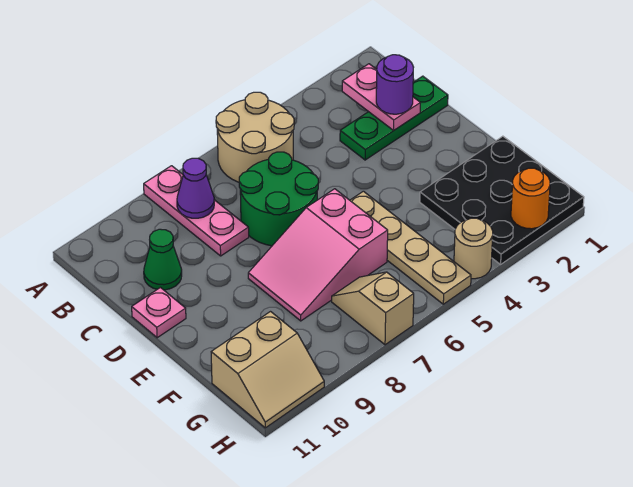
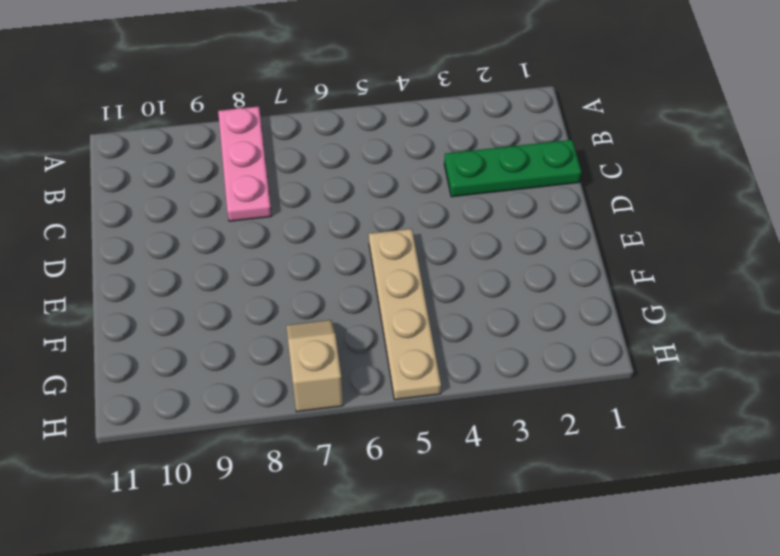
none -> tan round brick A5:B6 level 1
none -> green round brick C6:D7 level 1
none -> green cone C10 level 1

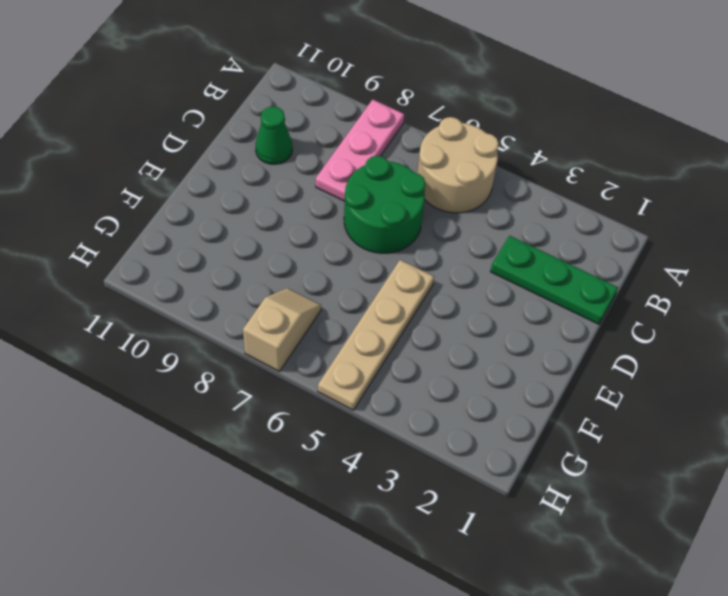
none -> pink plate D11 level 1
none -> pink slope E6:F8 level 1 top 6
none -> black plate F1:H3 level 1

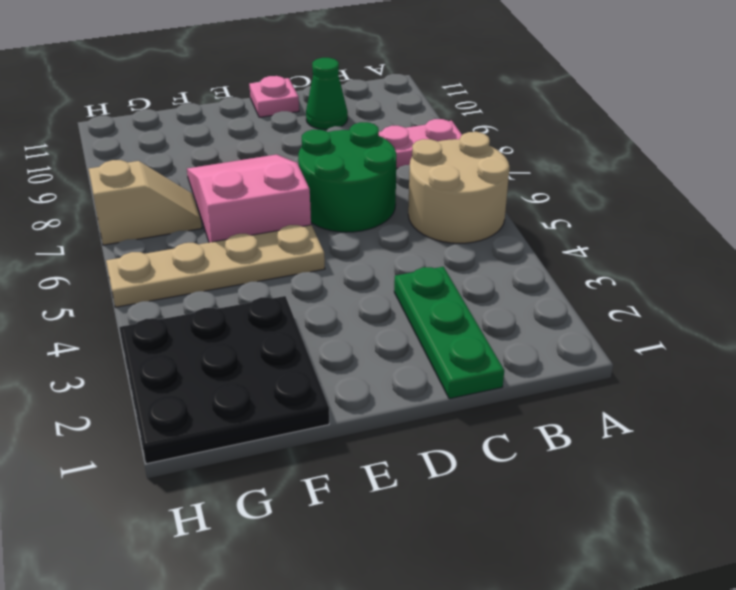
none -> tan slope G10:H11 level 1 top G
none -> tan round brick H4 level 1
none -> pink plate B2:C2 level 2

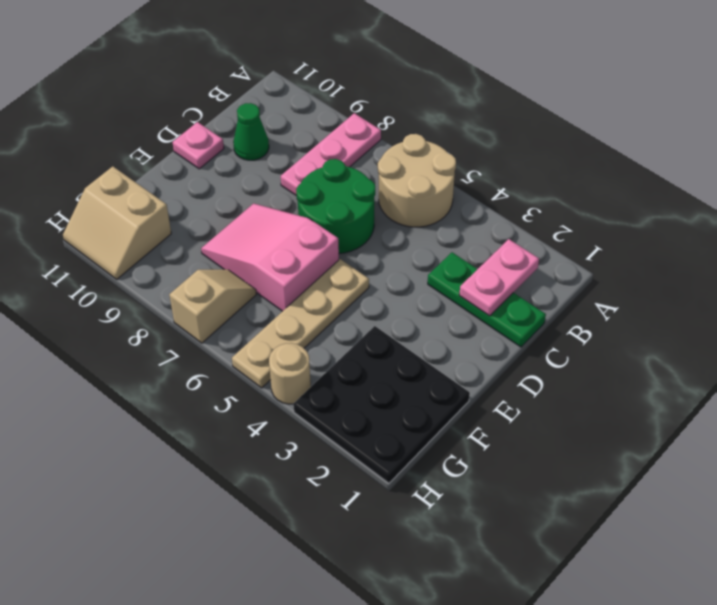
none -> purple cone B8 level 2
none -> orange round brick H2 level 2
none -> purple round brick C2 level 3

